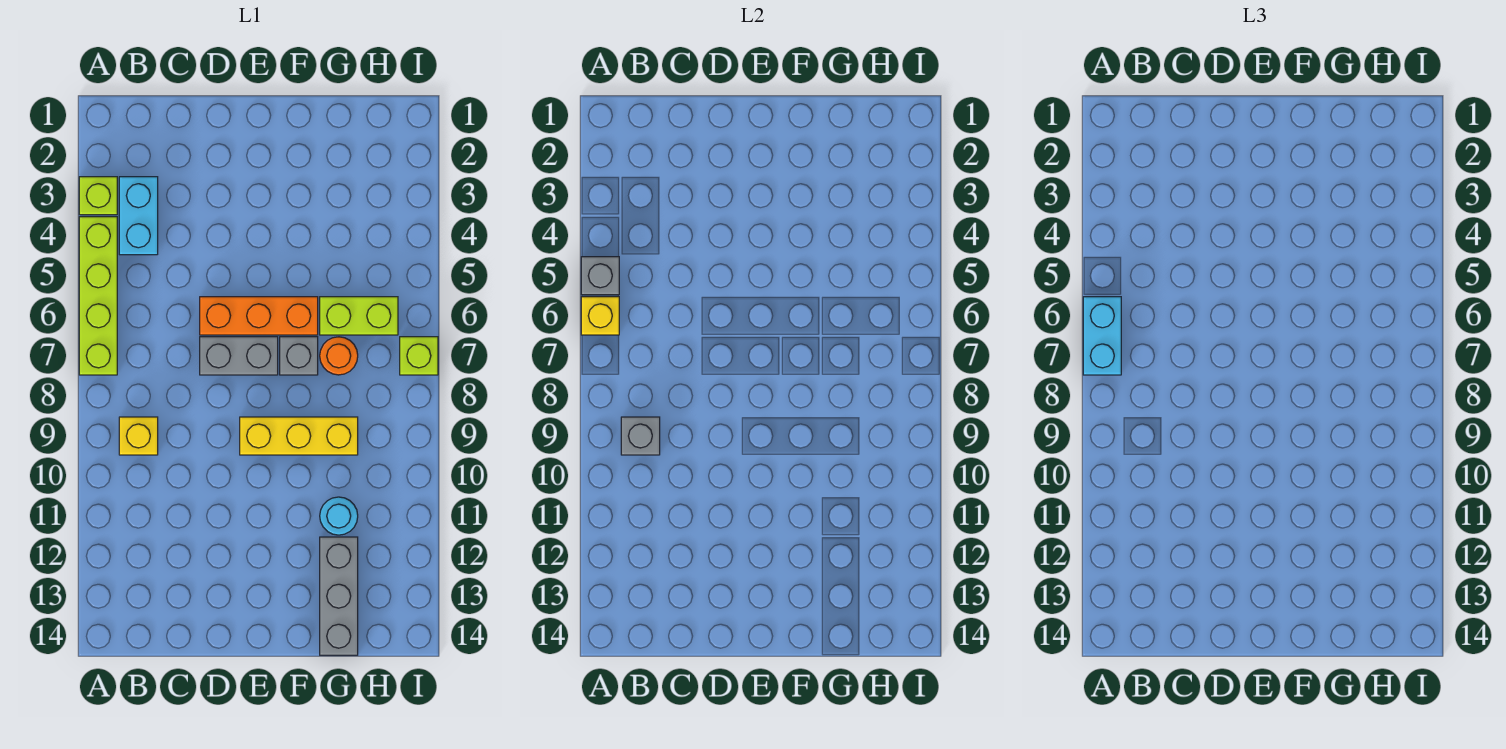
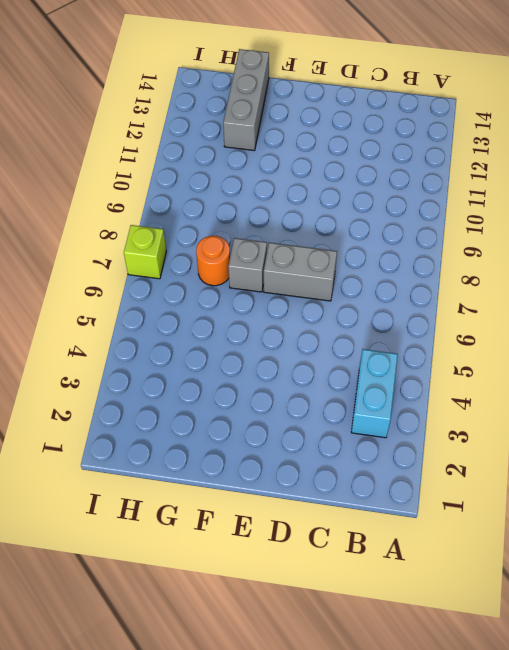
none -> lime brick A3 level 1
none -> lime brick A4:A7 level 1
none -> yellow brick B9 level 1

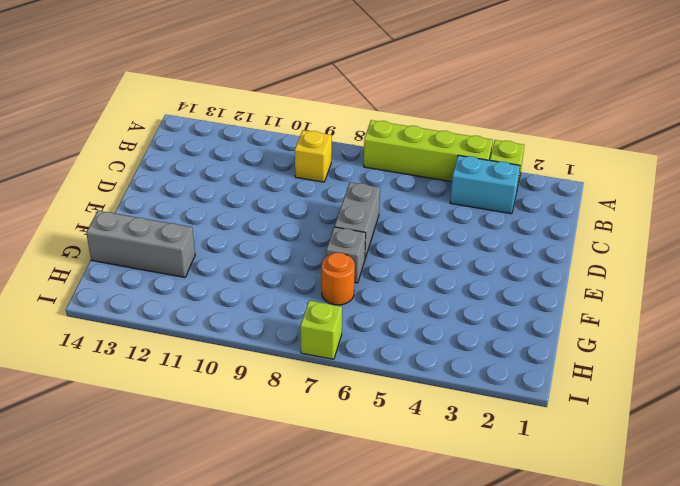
none -> orange brick D6:F6 level 1
none -> yellow brick E9:G9 level 1
none -> lime brick G6:H6 level 1

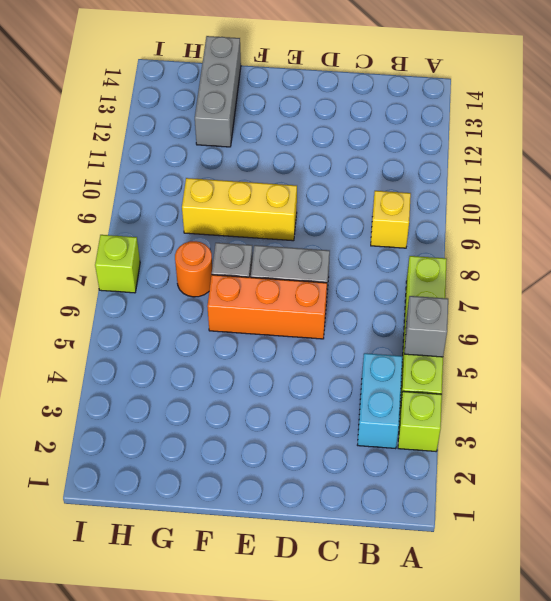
none -> lime brick G6:H6 level 1
none -> cyan round brick G11 level 1
none -> yellow brick A6 level 2

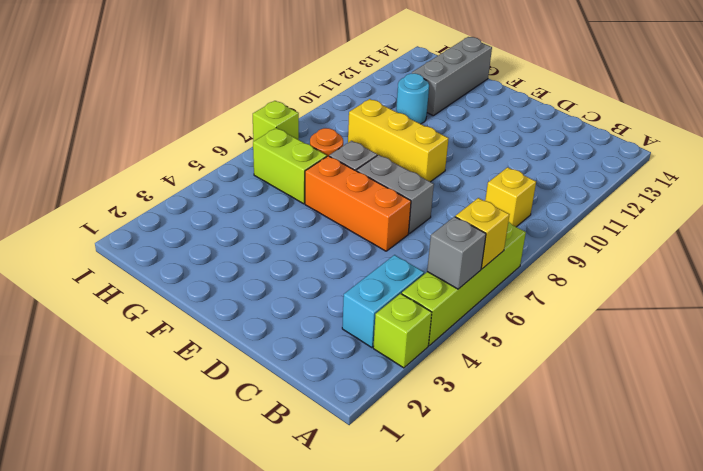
none -> grey brick B9 level 2
none -> cyan brick A6:A7 level 3

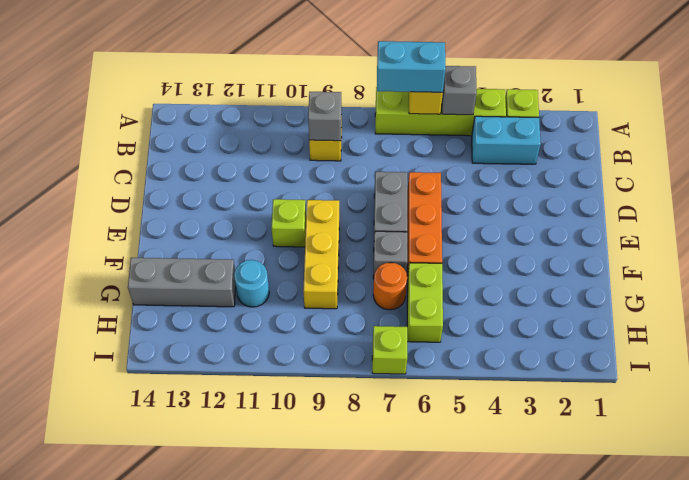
lime brick E10 level 1 -> none

